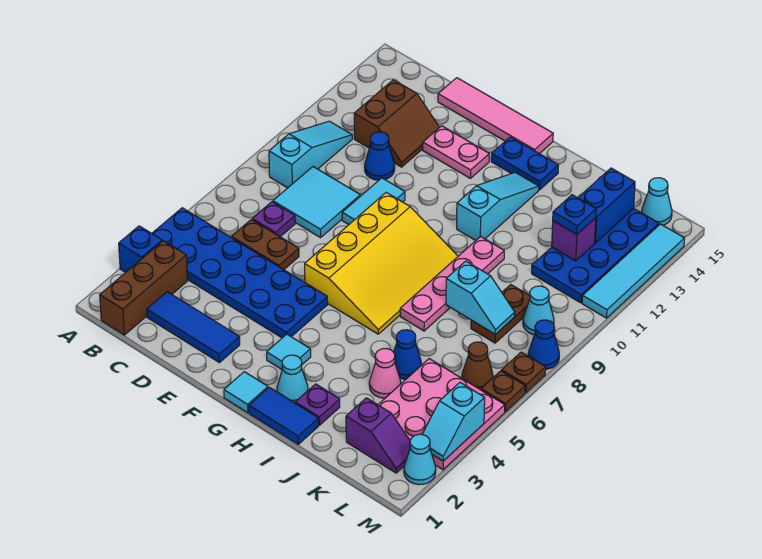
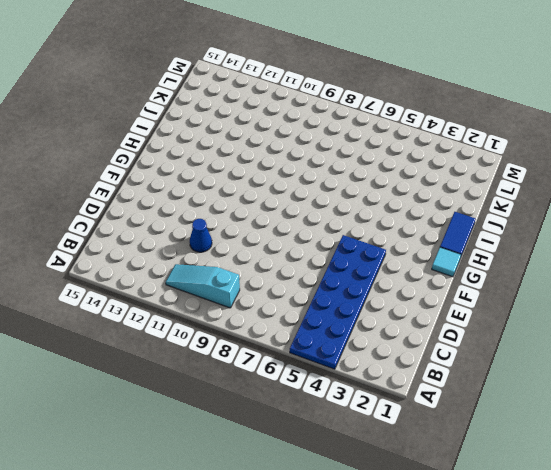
none -> blue brick A3 level 1
none -> brown brick B1:B3 level 1
none -> blue tile C2:E2 level 1
none -> brown plate C6:D6 level 1

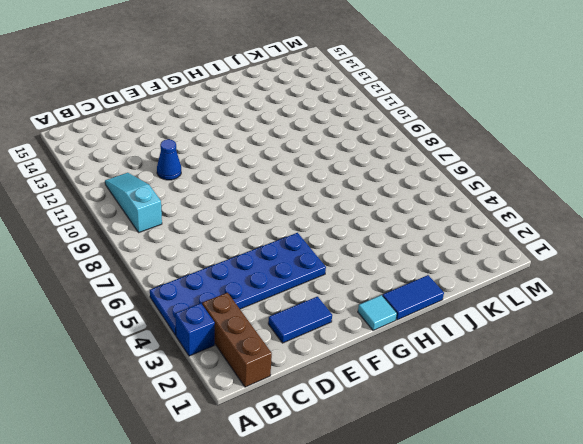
blue tile D2:E2 level 1 -> blue tile C2:E2 level 1
none -> brown plate C6:D6 level 1
none -> purple plate C7 level 1
none -> cyan tile C8:D9 level 1
none -> brown slope C12:D13 level 1 top C

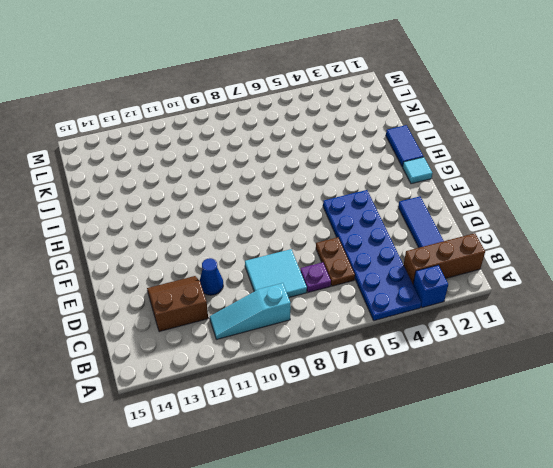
none -> pink tile D15:G15 level 1
none -> cyan tile E9:E10 level 1
none -> pink plate E13:F13 level 1
none -> yellow slope F6:H9 level 1 top F

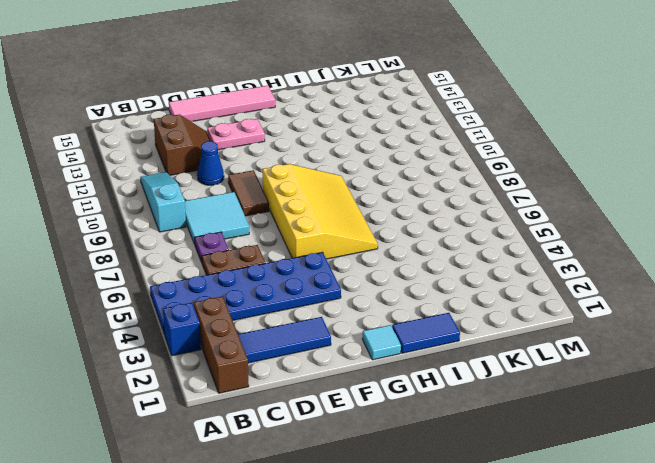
brown tile E9:E10 level 1 -> cyan tile E9:E10 level 1
none -> cyan tile G3 level 1
none -> blue plate G14:H14 level 1
none -> cyan cone H2 level 1
none -> cyan slope H11:H13 level 1 top 11

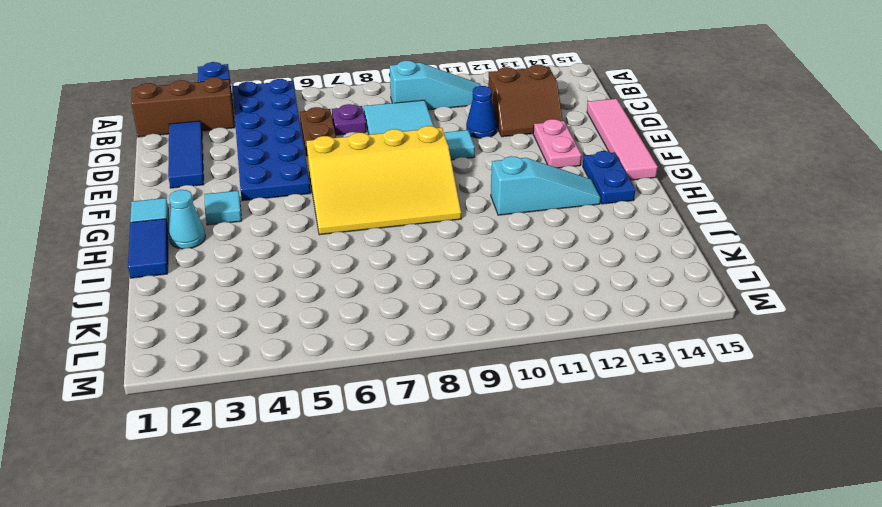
none -> purple plate I2 level 1
none -> pink plate I7:I10 level 1
none -> pink cone J4 level 1
none -> blue cone J5 level 1

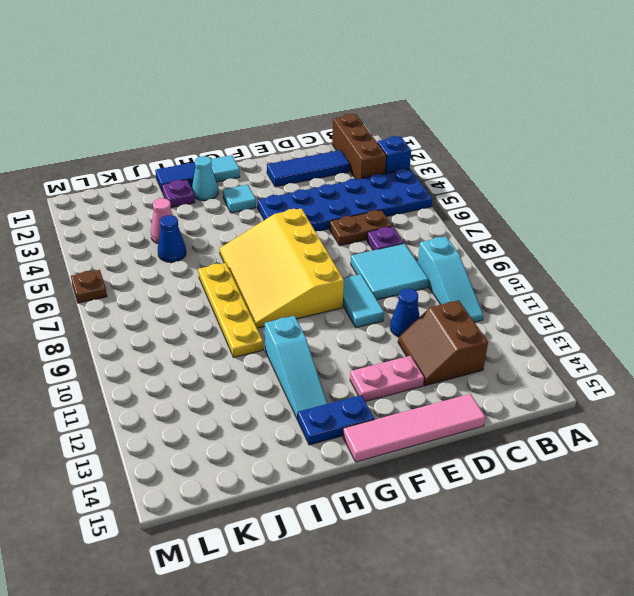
yellow plate I7:I10 level 1 -> pink plate I7:I10 level 1
none -> purple slope K2:L2 level 1 top K
none -> pink plate K3:M5 level 1
none -> brown plate K8:K9 level 1
none -> blue plate K11:L14 level 1

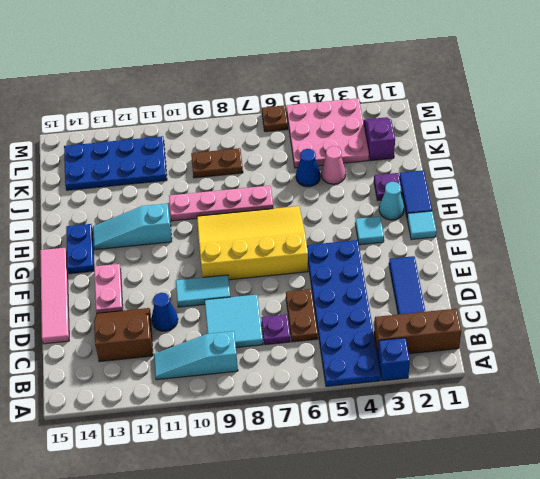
none -> brown cone L6 level 1
none -> cyan cone L9 level 1
none -> cyan cone L15 level 1
none -> cyan cone M2 level 1

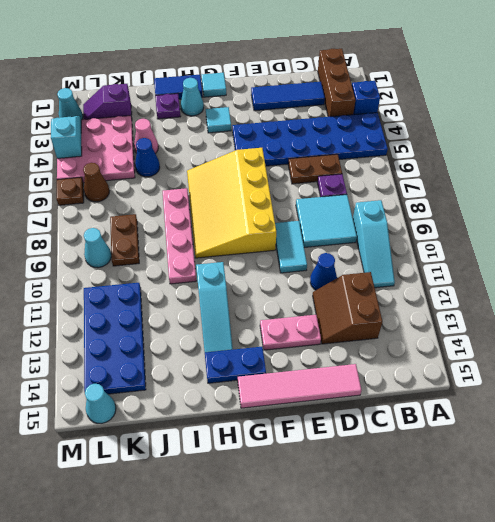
none -> brown plate M7 level 1
none -> blue cone M8 level 1
none -> cyan tile M11:M14 level 1
none -> cyan slope J8:K8 level 2 top J

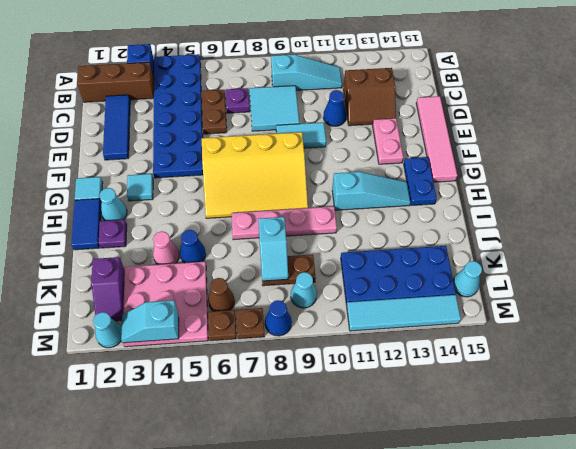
none -> purple brick K12 level 2
none -> blue brick K13:K14 level 2
none -> blue plate K12 level 3

